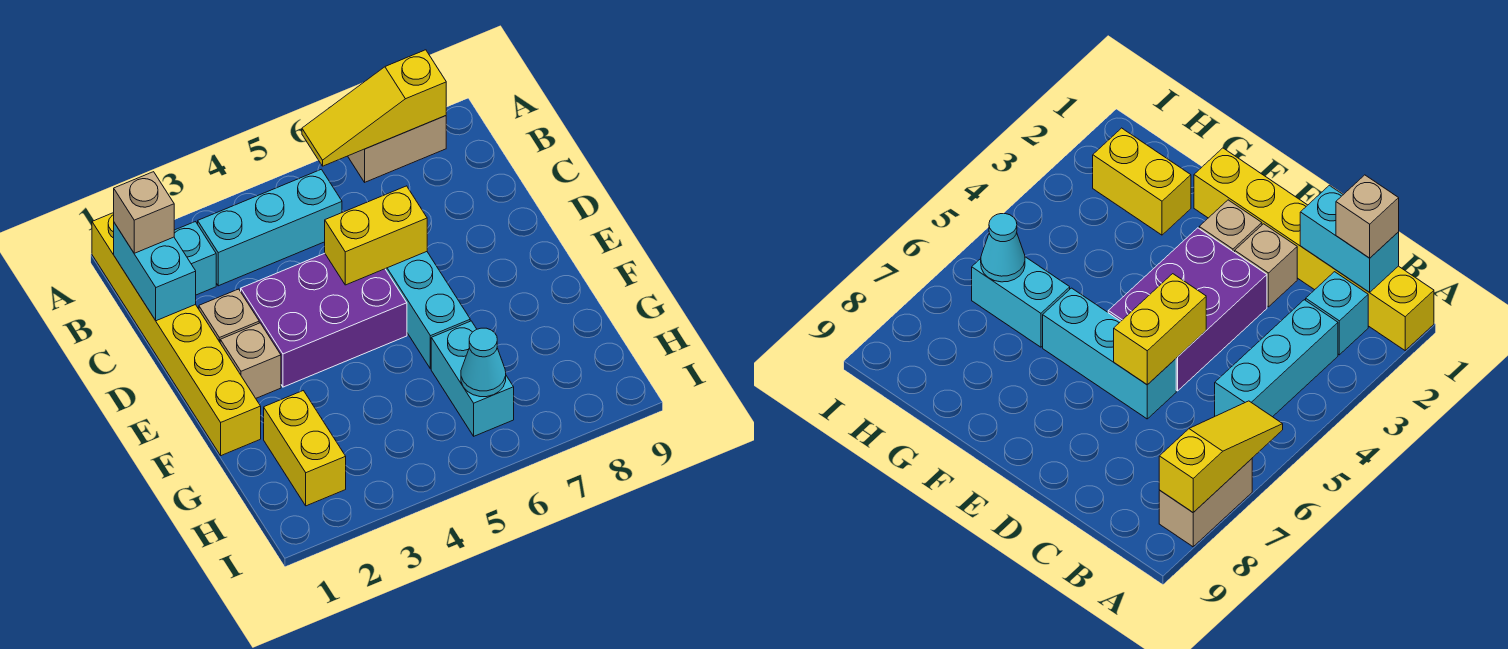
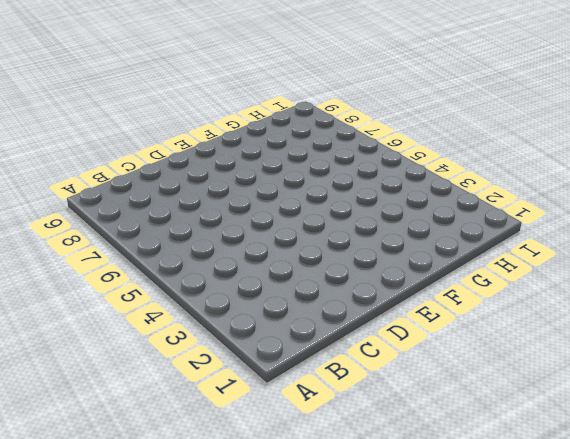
none -> yellow brick A1:F1 level 1
none -> tan brick A7:A8 level 1
none -> cyan brick B2 level 1

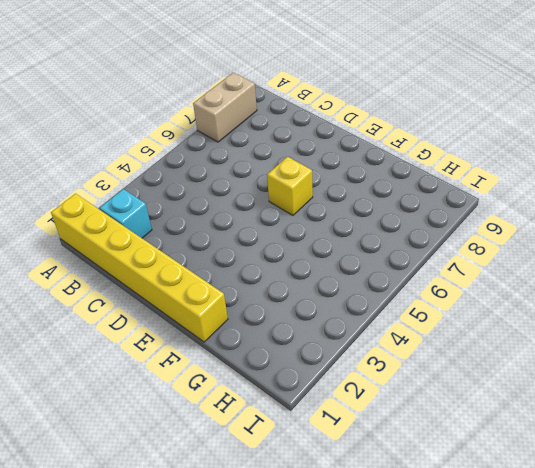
yellow brick E6 level 1 -> cyan brick D6:F6 level 1
none -> cyan brick B3:B5 level 1
none -> tan brick D2 level 1
none -> purple brick D3:E5 level 1

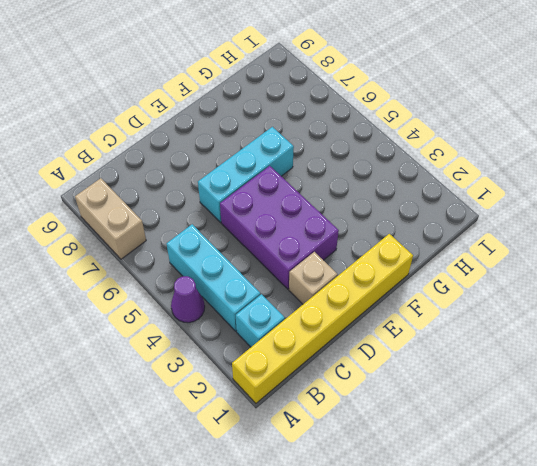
purple cone A4 level 1 -> none
none -> tan brick E2 level 1
none -> yellow brick G2:H2 level 1
none -> cyan brick G6:H6 level 1

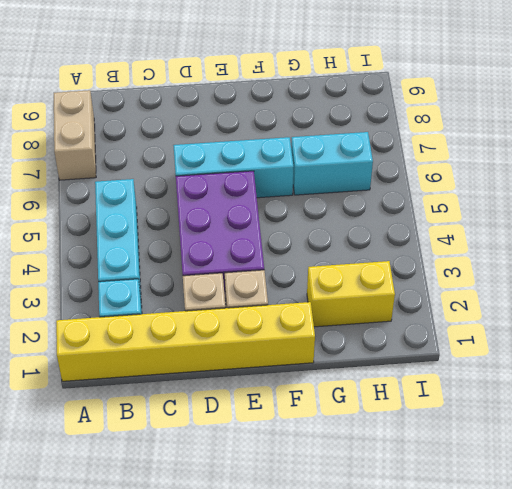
none -> yellow slope A6:A8 level 2 top 8
none -> cyan brick B1:C1 level 2
none -> yellow brick D5:D6 level 2

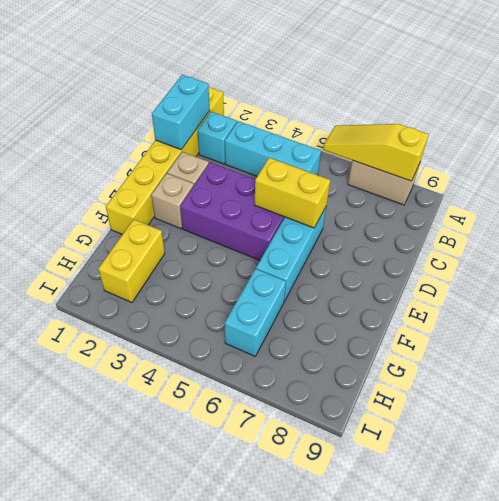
none -> cyan cone H6 level 2
none -> tan brick B1 level 3

